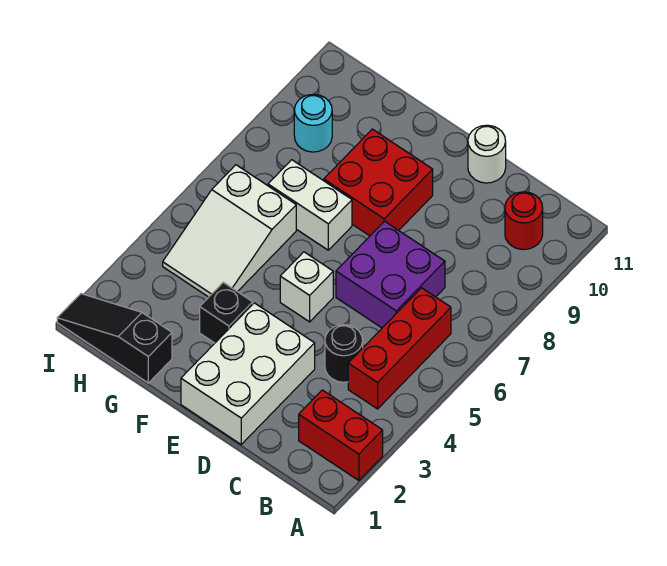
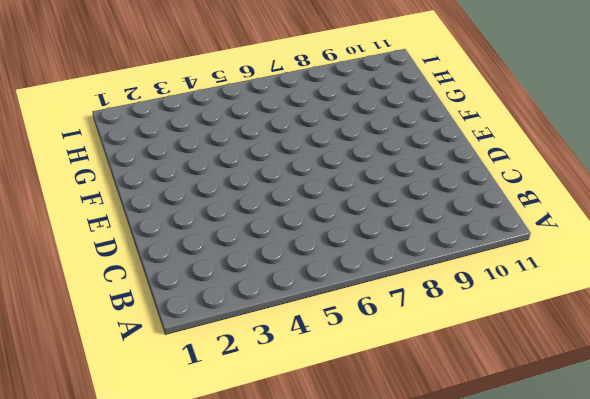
none -> red brick A2:B2 level 1
none -> red brick B4:B6 level 1
none -> red round brick B10 level 1

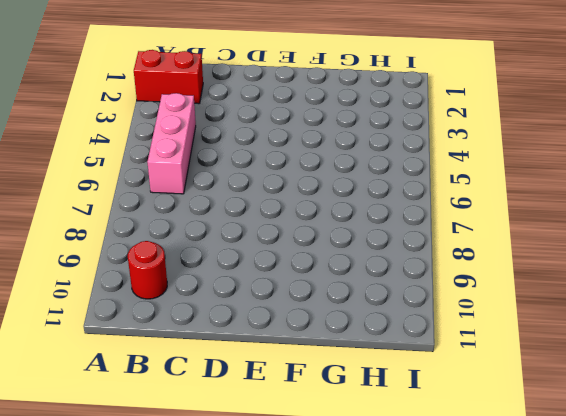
pink brick B4:B6 level 1 -> red brick B4:B6 level 1
none -> black round brick C4 level 1
none -> purple brick C6:D7 level 1
none -> white brick D1:E3 level 1

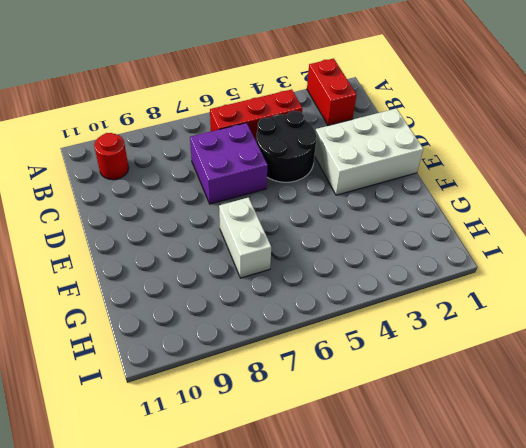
black round brick C4:D5 level 1 -> black round brick C4 level 1
none -> white round brick D11 level 1
none -> white brick E5 level 1
none -> red brick E8:F9 level 1

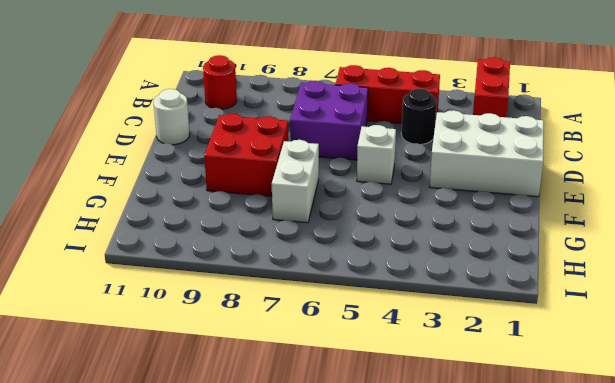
none -> black brick F3 level 1
none -> black slope G1:I1 level 1 top G
none -> white slope G4:H6 level 1 top 6

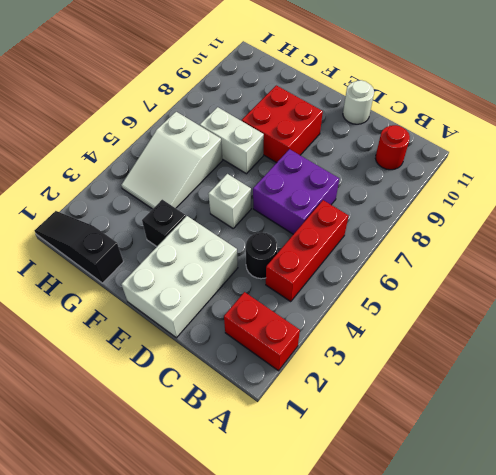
none -> cyan round brick H9 level 1

